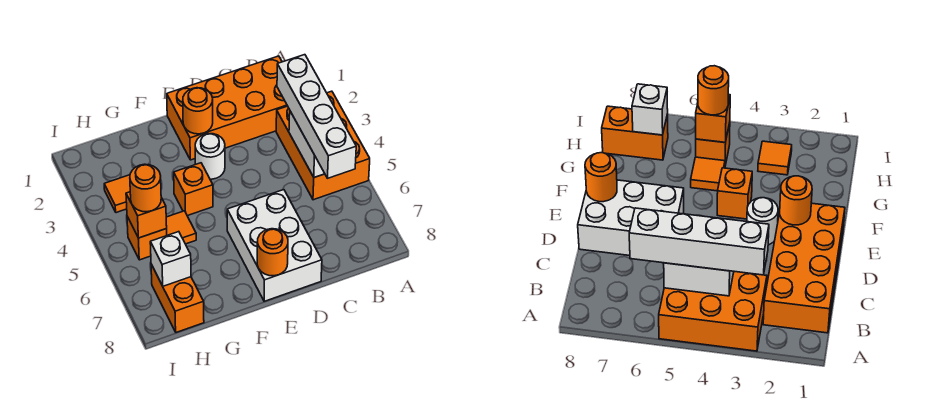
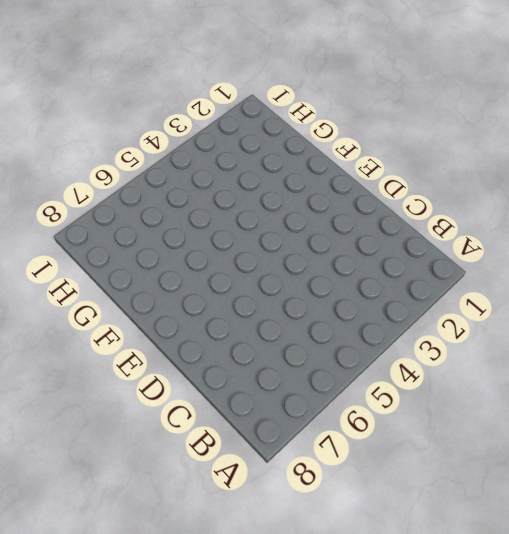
none -> orange brick A3:B5 level 1
none -> orange brick B1:E2 level 1
none -> white brick D6:E8 level 1

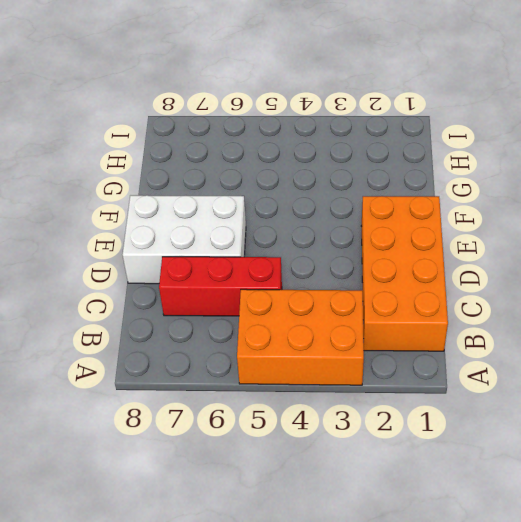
red brick C5:C7 level 1 -> none
none -> white round brick E3 level 1
none -> orange brick F4 level 1
none -> orange tile G5 level 1

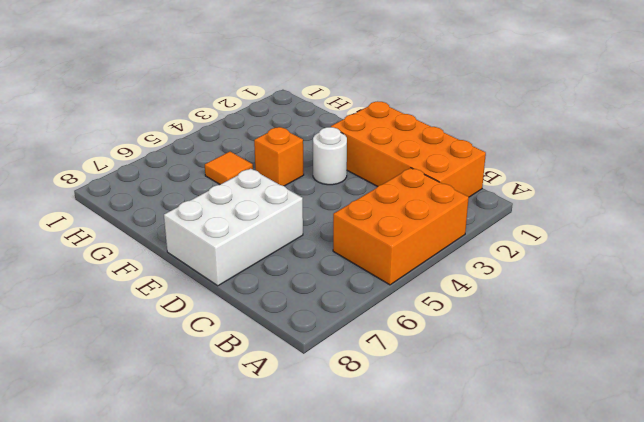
none -> orange tile H3 level 1
none -> orange brick H5 level 1
none -> orange brick H7:H8 level 1

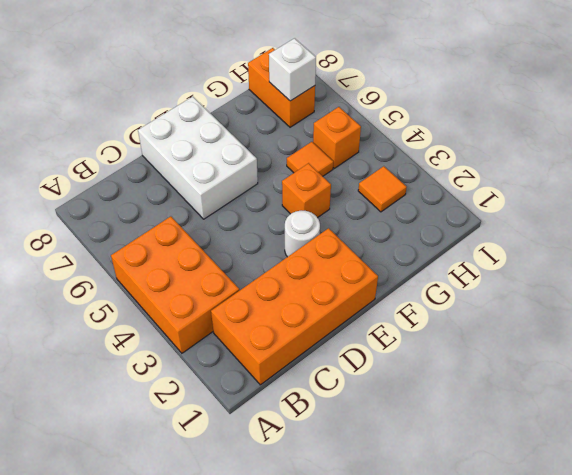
none -> white brick B4:B5 level 2
none -> orange round brick E2 level 2
none -> orange round brick E8 level 2

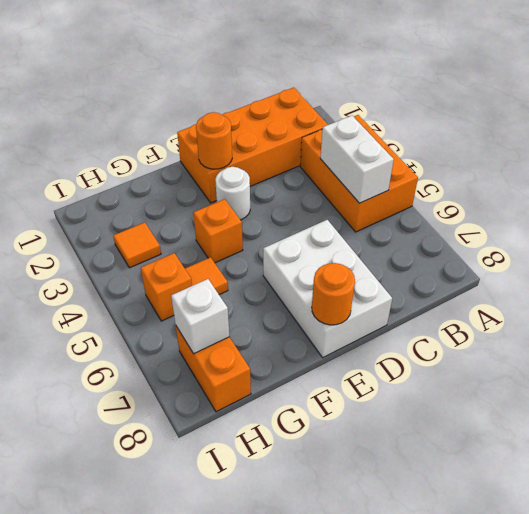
none -> orange brick H5 level 2
none -> white brick B3:B6 level 3
none -> orange round brick H5 level 3

